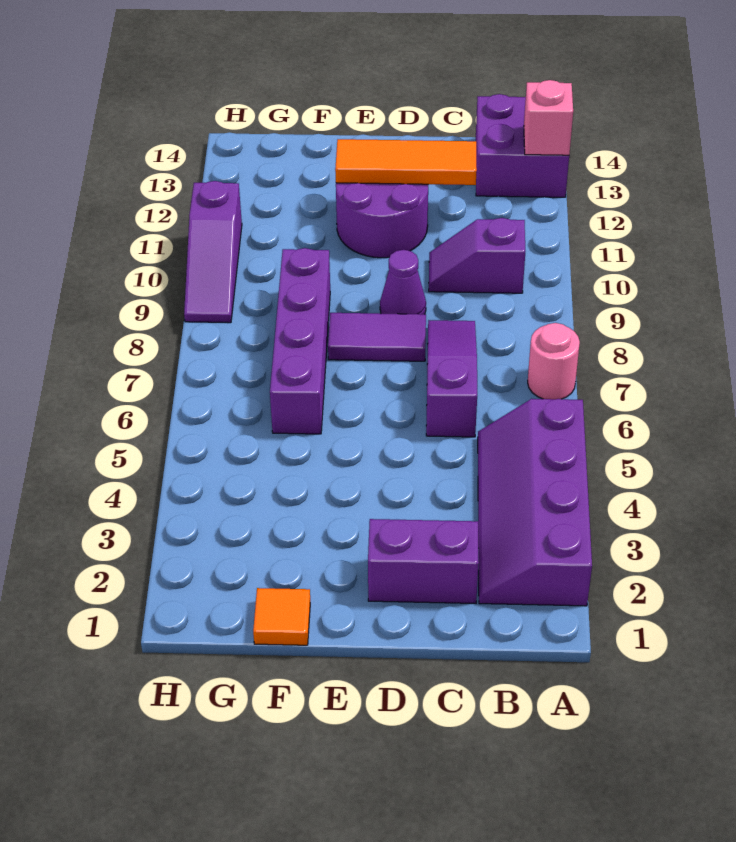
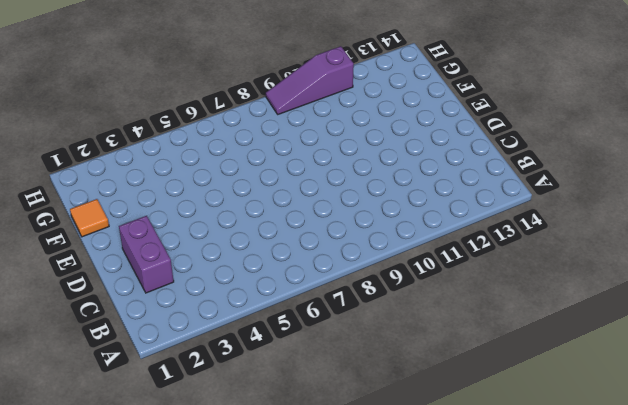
none -> purple slope A2:B5 level 1 top A
none -> pink round brick A7 level 1
none -> purple brick A13:B14 level 1

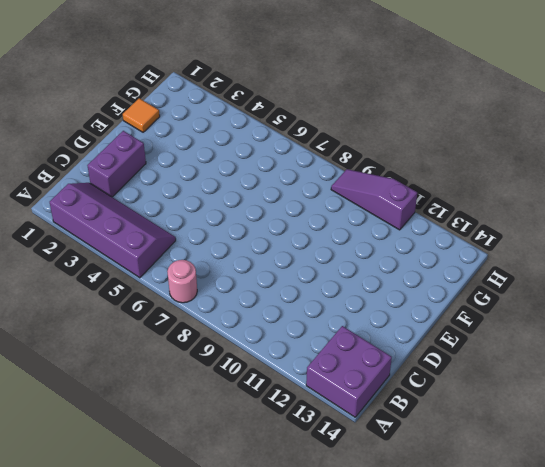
none -> purple slope B10:C10 level 1 top B
none -> purple slope C6:C8 level 1 top 6
none -> purple tile D8:E8 level 1

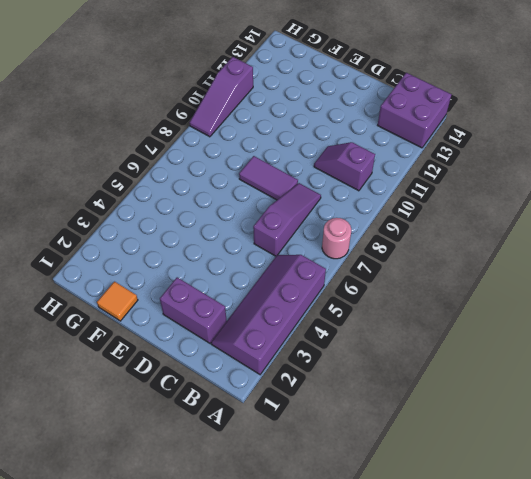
none -> purple cone D9 level 1
none -> purple round brick D11:E12 level 1
none -> purple brick F6:F9 level 1

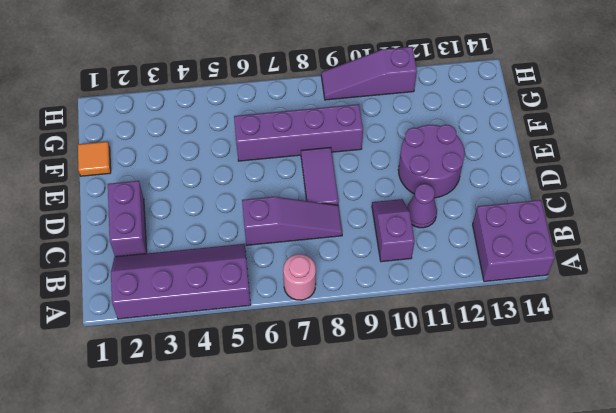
purple cone C11 level 1 -> purple cone D9 level 1
none -> pink brick A13 level 2
none -> orange tile C12:E12 level 2

